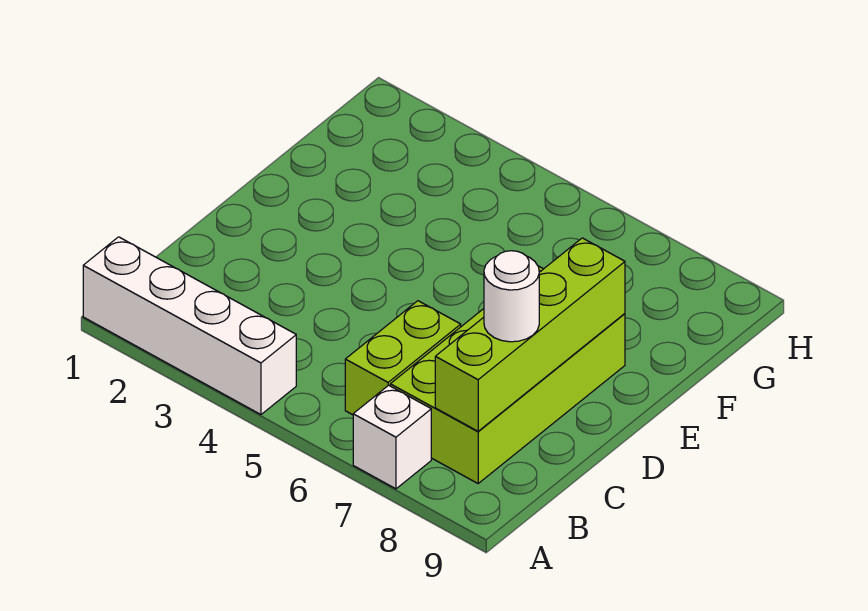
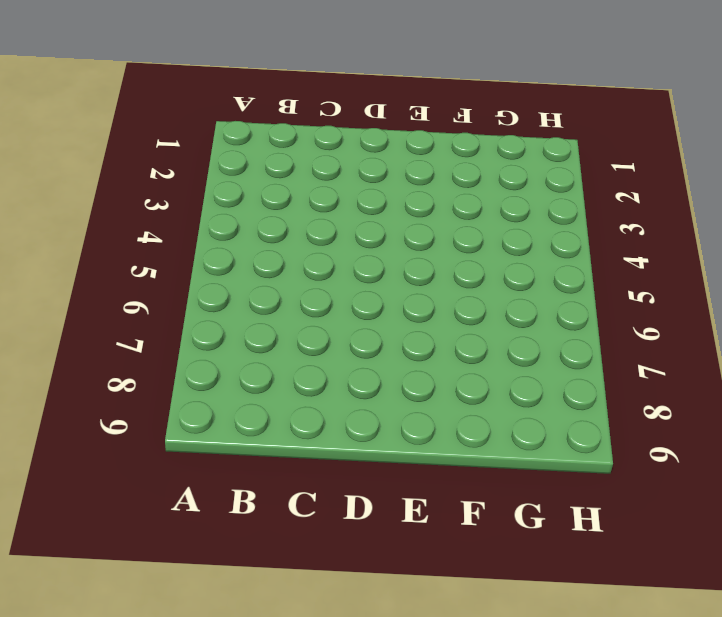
none -> white brick A1:A4 level 1
none -> white brick A7 level 1

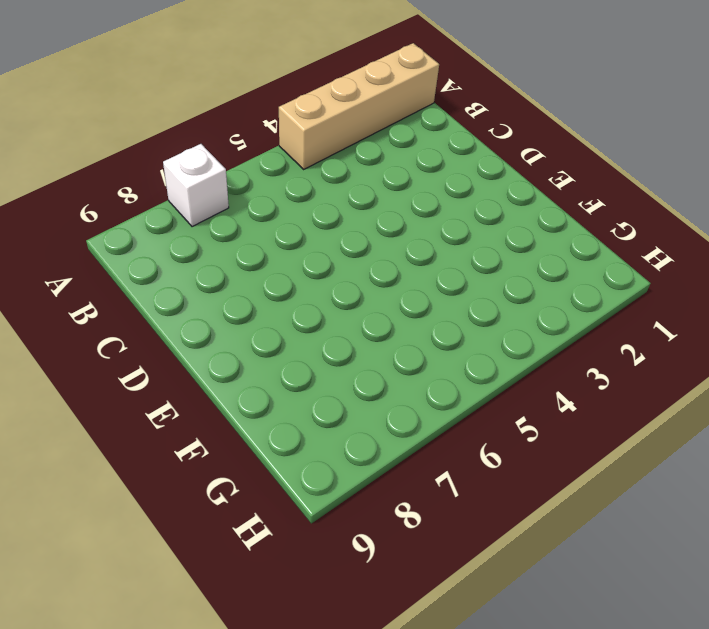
tan brick A1:A4 level 1 -> white brick A1:A4 level 1
none -> lime brick B6:C6 level 1
none -> lime brick B7:E8 level 1

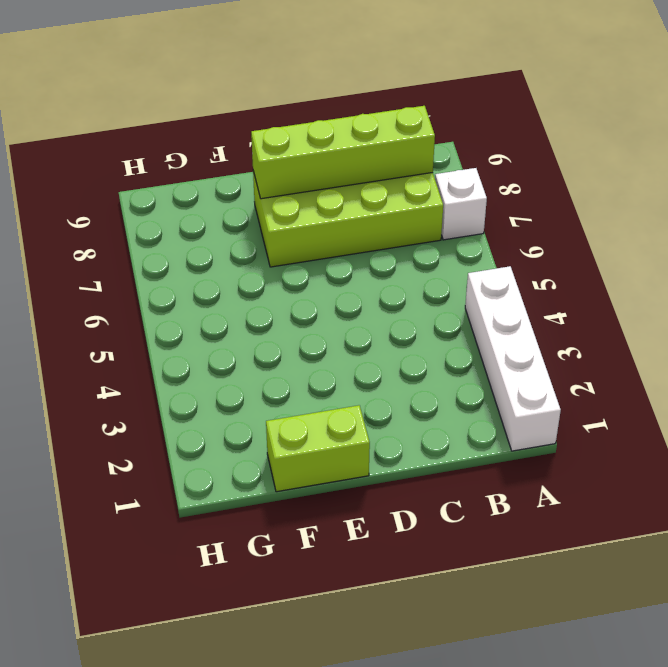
lime brick E1:F1 level 1 -> lime brick B6:C6 level 1
none -> white round brick C8 level 3

